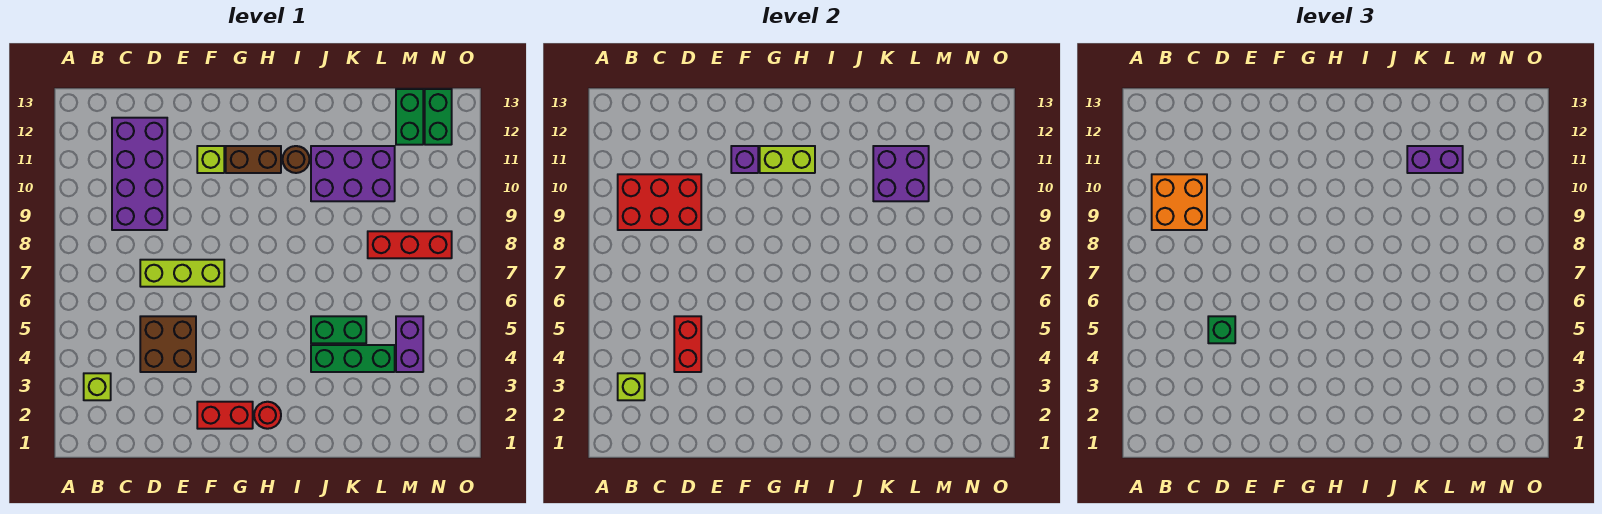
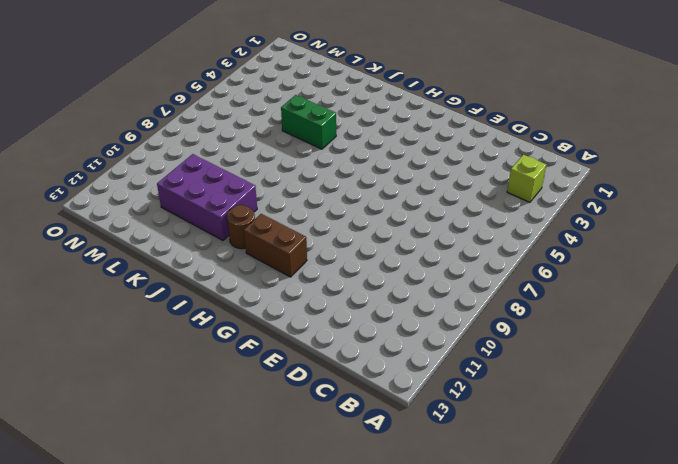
none -> purple brick C9:D12 level 1
none -> brown brick D4:E5 level 1
none -> lime brick D7:F7 level 1

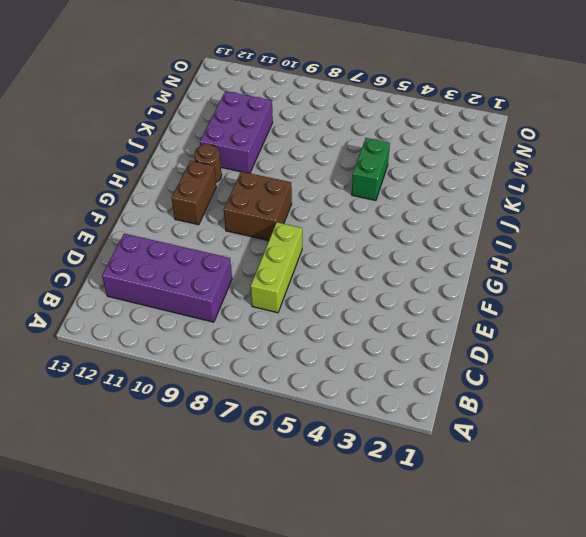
brown brick G8:H9 level 1 -> brown brick D4:E5 level 1
none -> lime brick B3 level 1
none -> red brick F2:G2 level 1
none -> lime brick F11 level 1

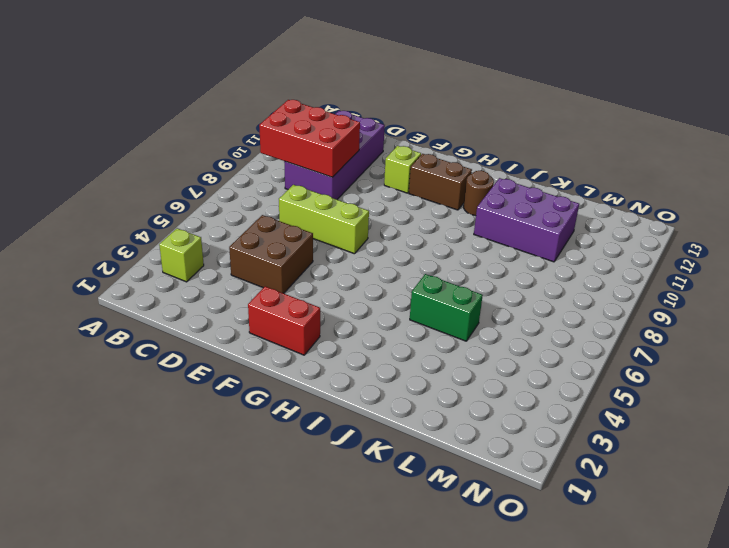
none -> red round brick H2 level 1
none -> green brick J4:L4 level 1
none -> red brick L8:N8 level 1

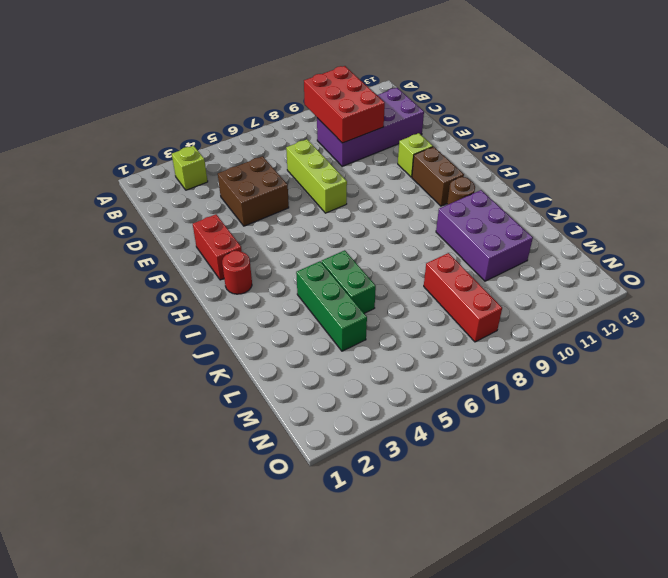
none -> purple brick M4:M5 level 1
none -> green brick M12:M13 level 1
none -> green brick N12:N13 level 1

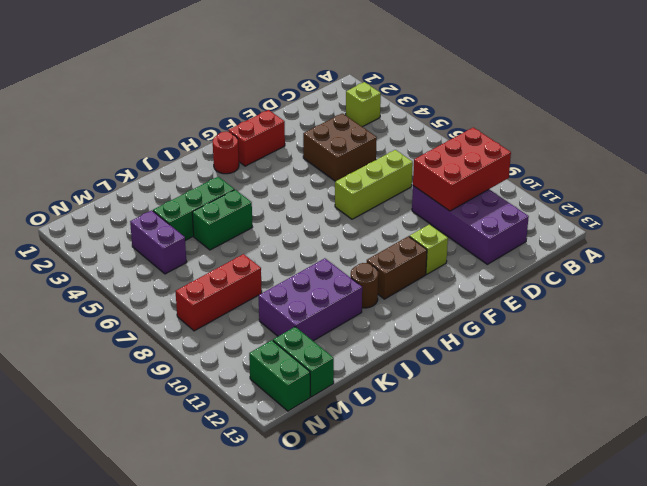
none -> lime brick B3 level 2
none -> red brick D4:D5 level 2
none -> purple brick F11 level 2

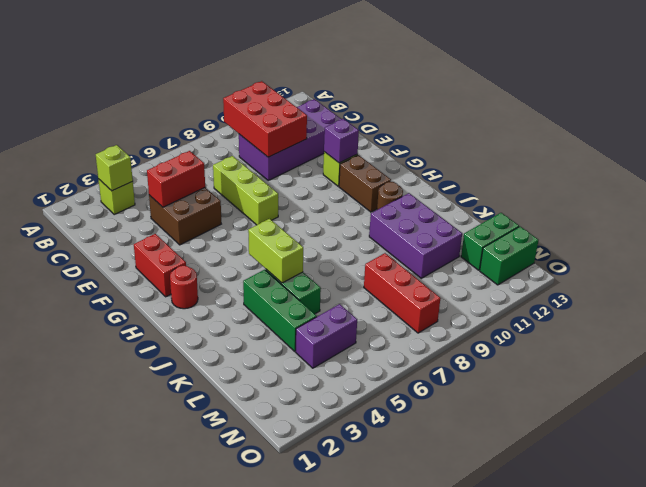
lime brick I5:J5 level 2 -> lime brick G11:H11 level 2
none -> purple brick K10:L11 level 2
none -> orange brick B9:C10 level 3
none -> green brick D5 level 3

